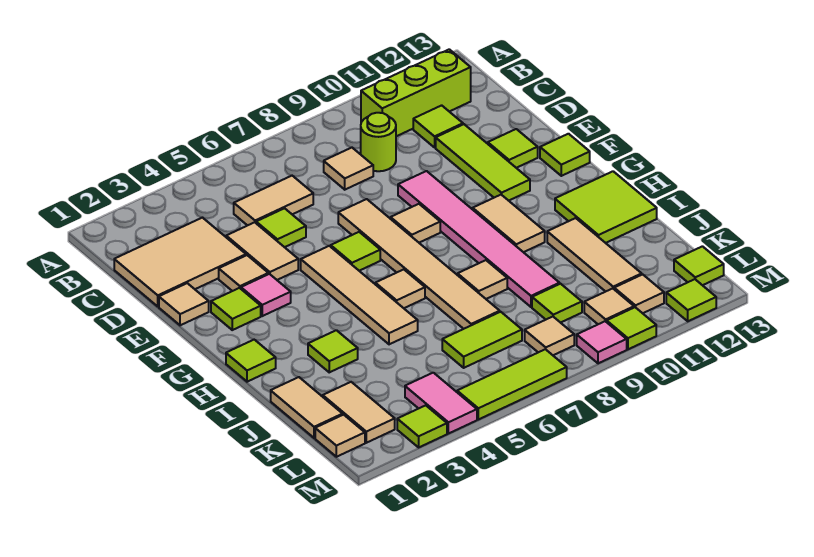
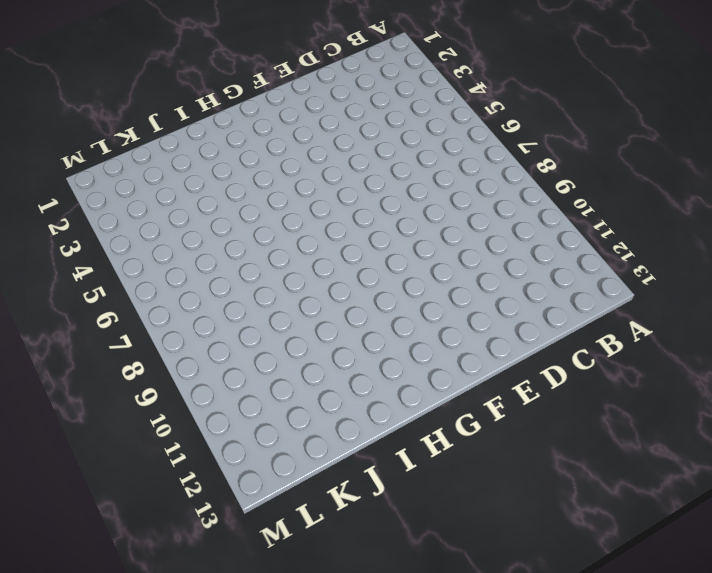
none -> lime brick B10:B12 level 1
none -> tan tile C1:D3 level 1
none -> tan tile C5:C6 level 1
none -> tan tile C8 level 1

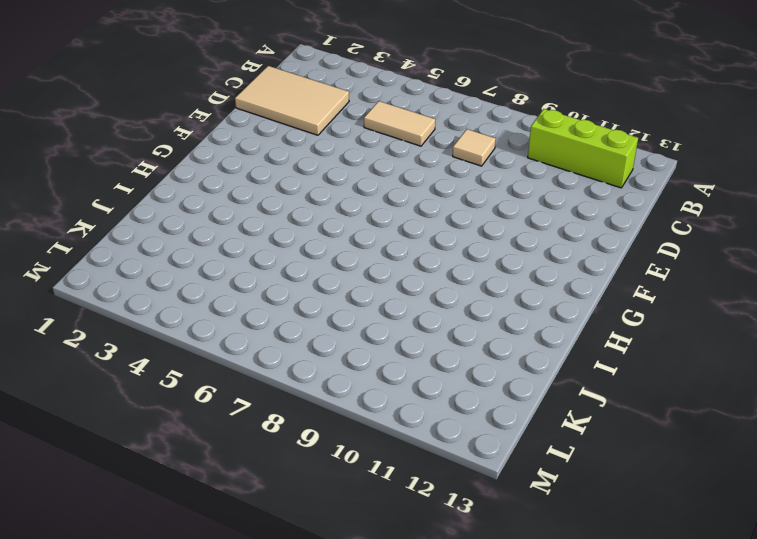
none -> lime round brick C9 level 1
none -> lime tile C11 level 1
none -> tan tile D4:E4 level 1
none -> lime tile D5 level 1

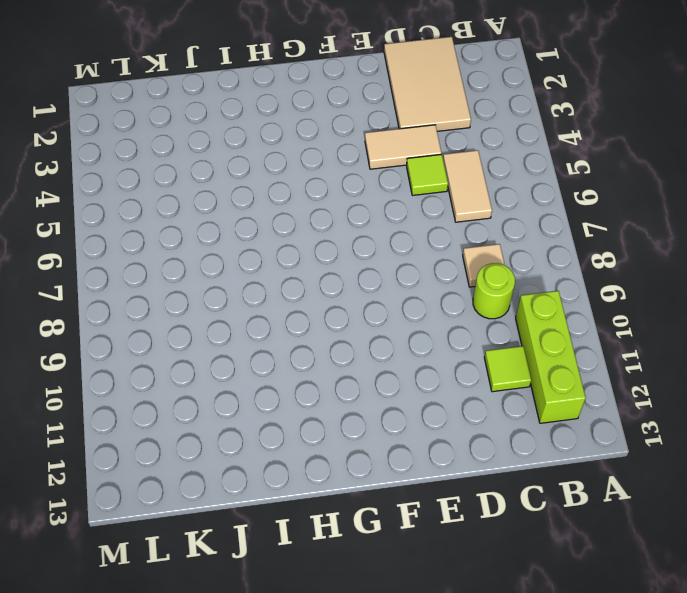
none -> lime tile D11:F11 level 1
none -> tan tile E1 level 1
none -> tan tile E3 level 1
none -> tan tile E7:J7 level 1

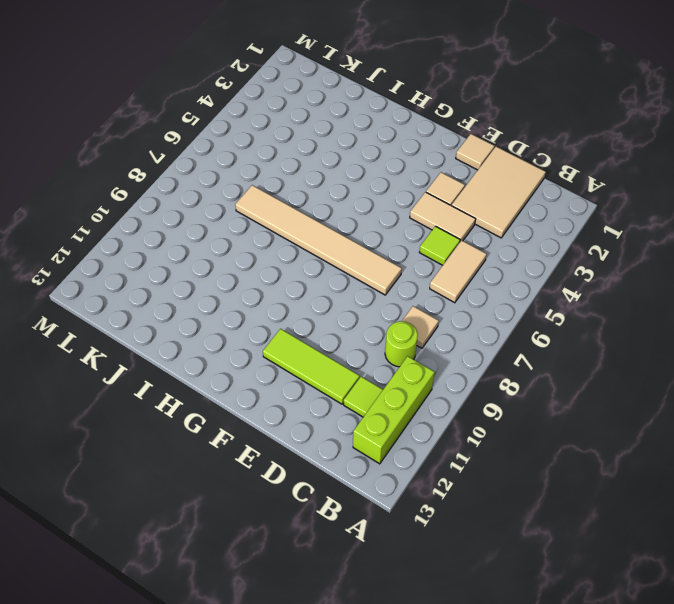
none -> pink tile E9:J9 level 1
none -> lime tile E12 level 1
none -> lime tile F2 level 1
none -> pink tile F3 level 1

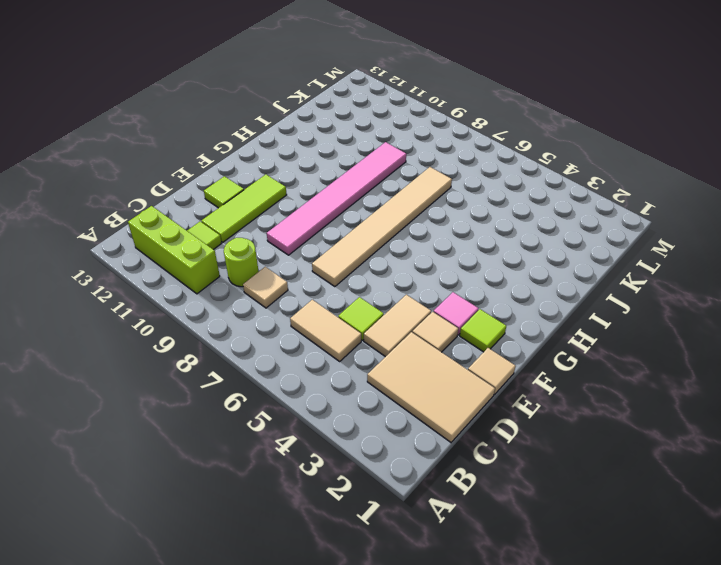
none -> tan tile F5:I5 level 1
none -> lime tile F6 level 1
none -> tan tile F8 level 1
none -> lime tile F13 level 1

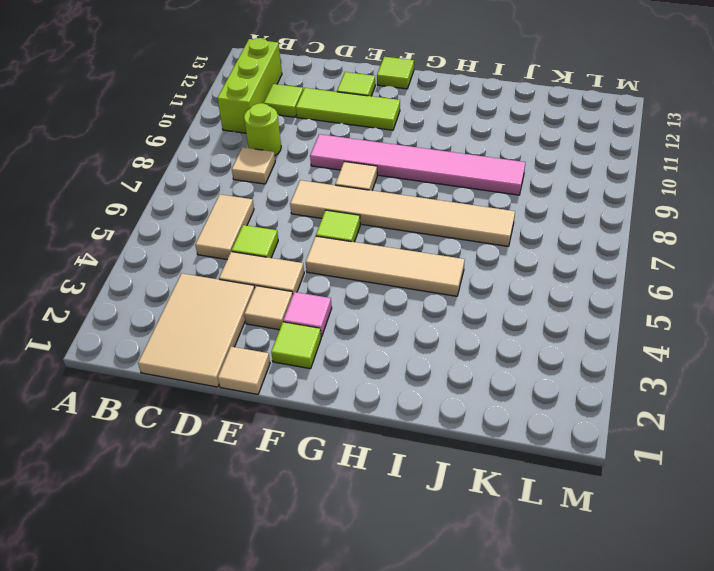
none -> tan tile G10:H10 level 1
none -> lime tile H1 level 1
none -> tan tile H6 level 1
none -> lime tile H12:I13 level 1

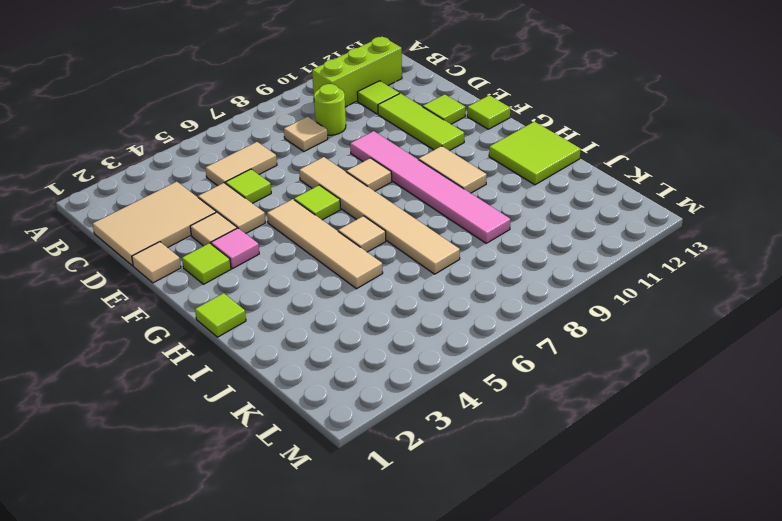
none -> lime tile I3 level 1
none -> tan tile I8 level 1
none -> tan tile I11:K11 level 1
none -> tan tile J1:K1 level 1

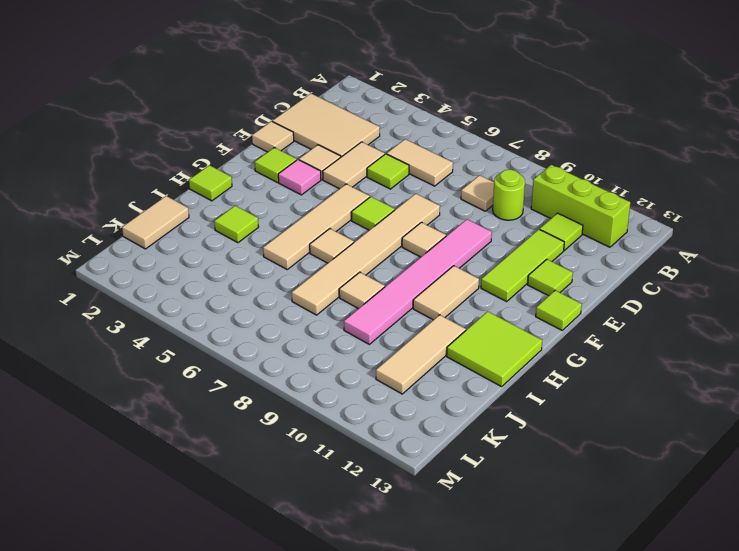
none -> tan tile K2:L2 level 1
none -> lime tile K6:K7 level 1
none -> lime tile K9 level 1
none -> tan tile L1 level 1

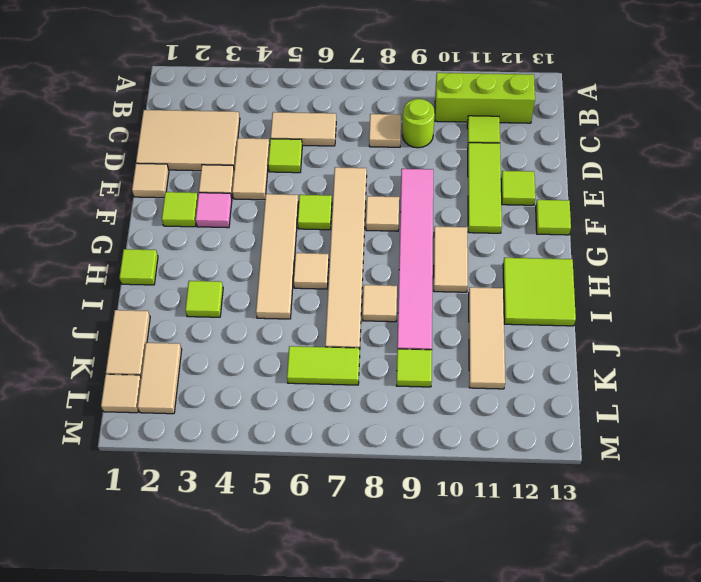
none -> pink tile L4:M4 level 1
none -> tan tile L8 level 1
none -> tan tile L10 level 1
none -> tan tile L11 level 1

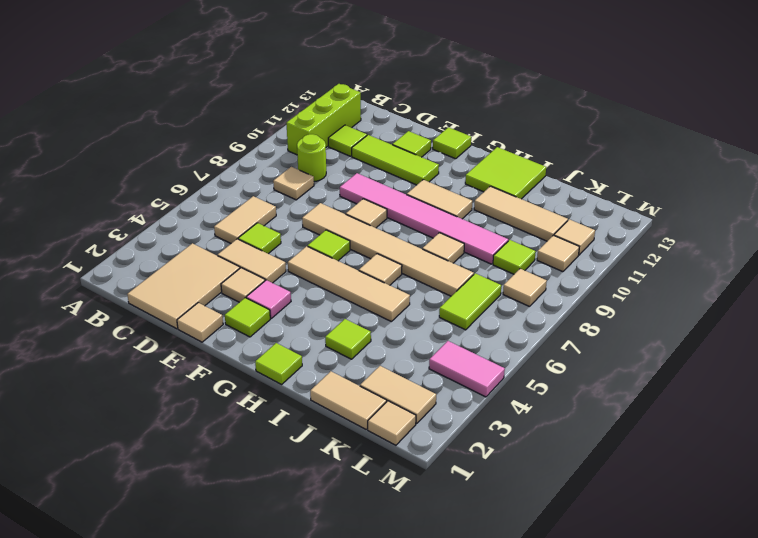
none -> lime tile L13 level 1
none -> lime tile M3 level 1
none -> lime tile M5:M7 level 1
none -> pink tile M9 level 1

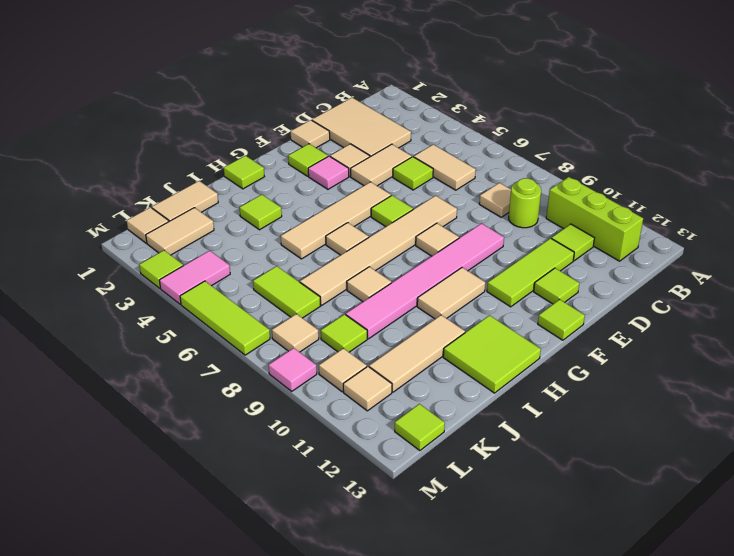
none -> lime tile M10 level 1
none -> lime tile M12 level 1

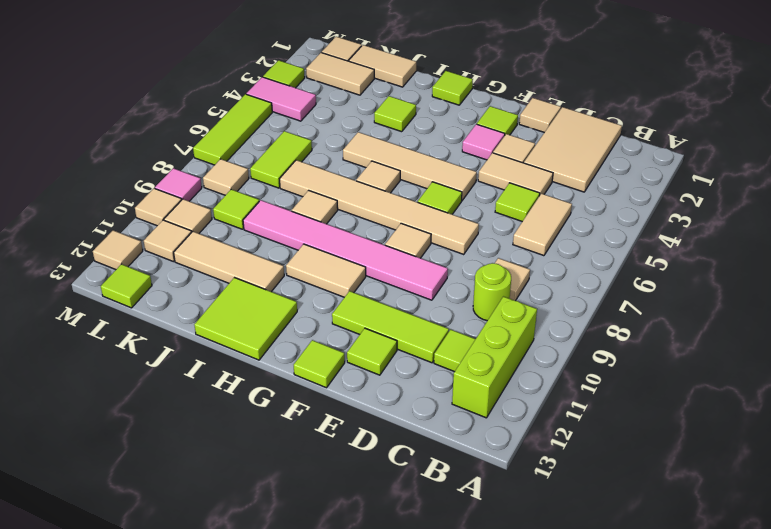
tan tile M10 level 1 -> lime tile M10 level 1
tan tile M12 level 1 -> lime tile M12 level 1

